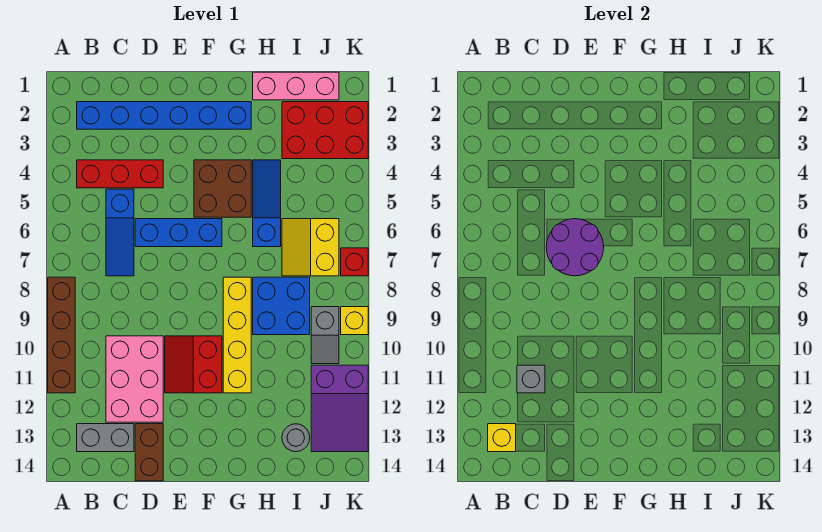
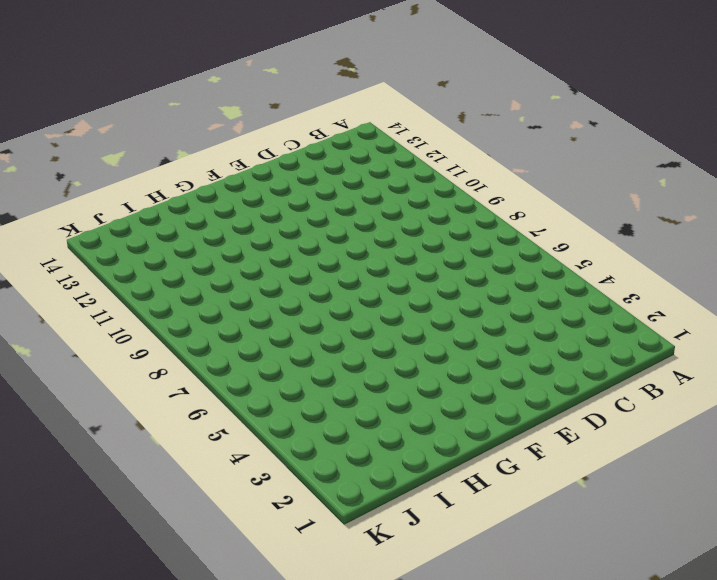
none -> brown brick A8:A11 level 1
none -> blue brick B2:G2 level 1
none -> red brick B4:D4 level 1

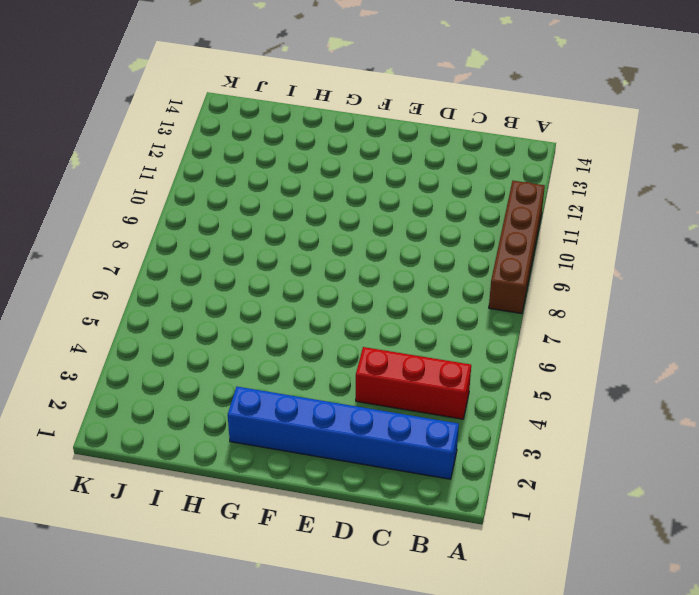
none -> grey brick B13:C13 level 1
none -> blue slope C5:C7 level 1 top 5
none -> pink brick C10:D12 level 1

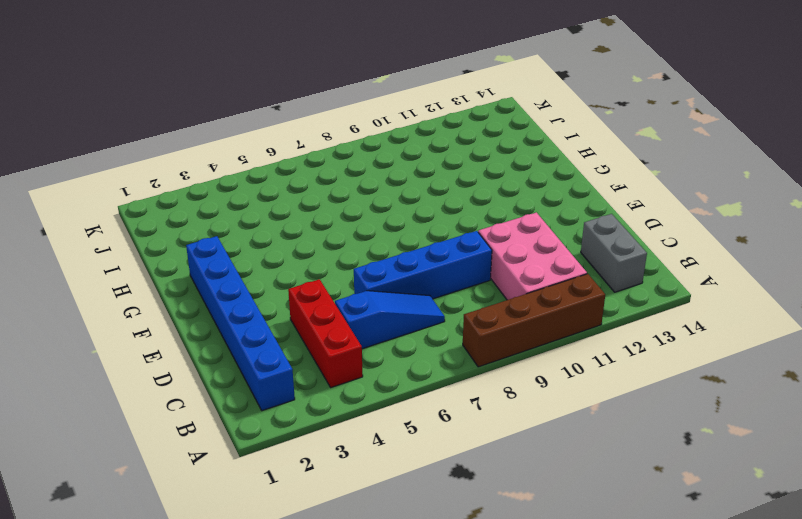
pink brick B10:D11 level 1 -> pink brick C10:D12 level 1
blue brick D6:D9 level 1 -> blue brick D6:F6 level 1
none -> brown brick D13:D14 level 1
none -> red slope E10:F11 level 1 top F
none -> brown brick F4:G5 level 1

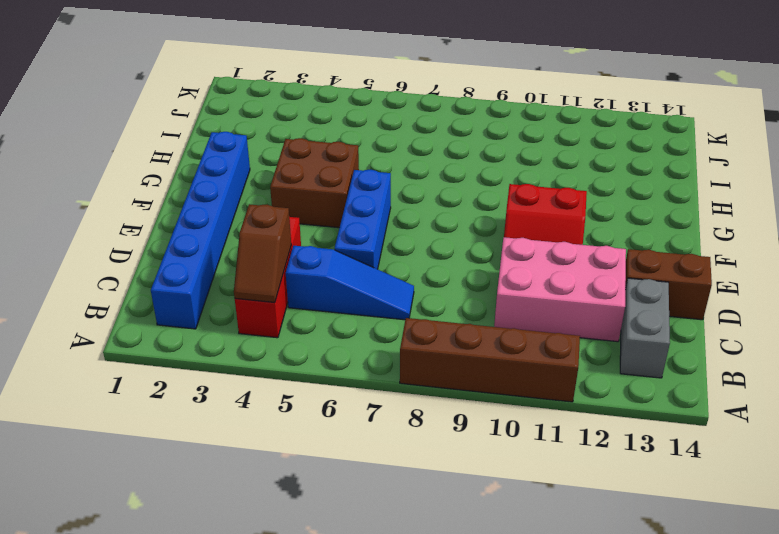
brown slope B4:C4 level 2 top C -> none
none -> yellow brick G8:G11 level 1
none -> pink brick H1:J1 level 1
none -> blue slope H4:H6 level 1 top 6

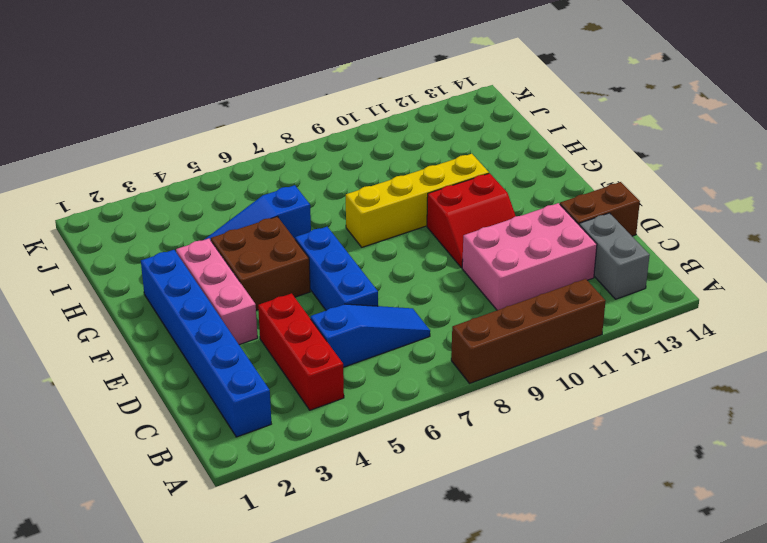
pink brick E3:G3 level 1 -> pink brick H1:J1 level 1
none -> blue brick H8:I9 level 1
none -> red brick I2:K3 level 1
none -> yellow slope I6:J7 level 1 top J

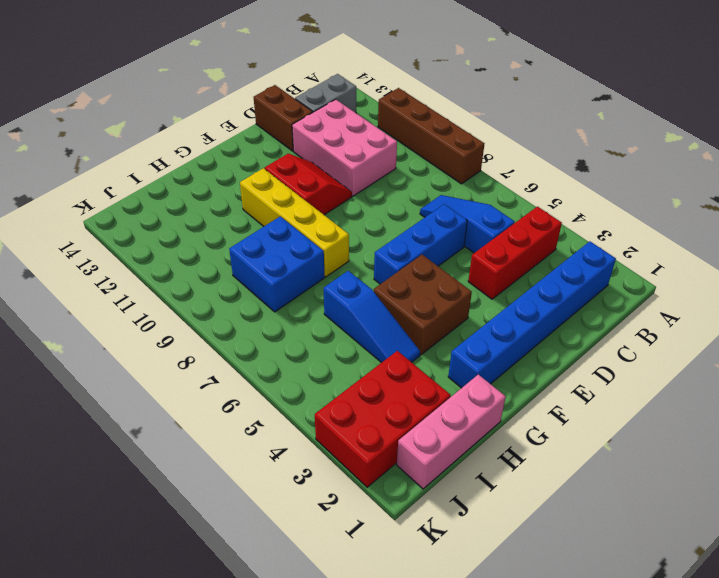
none -> yellow slope I6:J7 level 1 top J
none -> grey round brick I13 level 1
none -> grey slope J9:J10 level 1 top 9

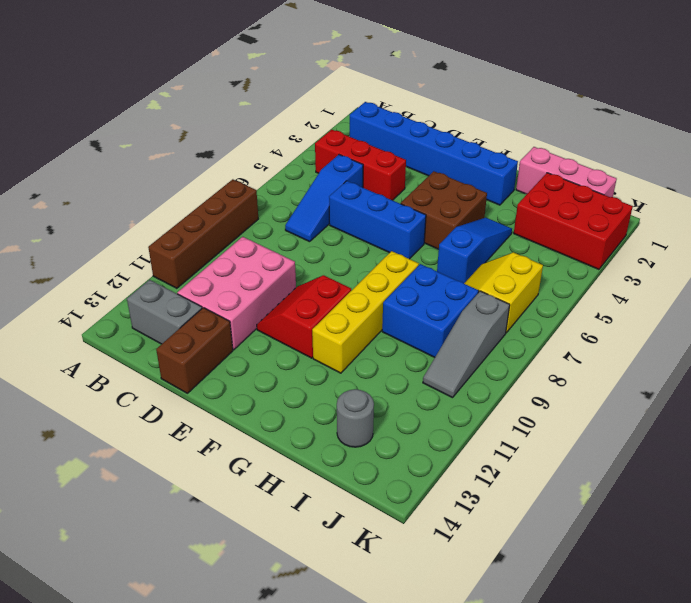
grey slope J8:J10 level 1 top 8 -> grey slope J9:J10 level 1 top 9
none -> purple slope J11:K13 level 1 top 11
none -> red brick K7 level 1
none -> yellow brick K9 level 1

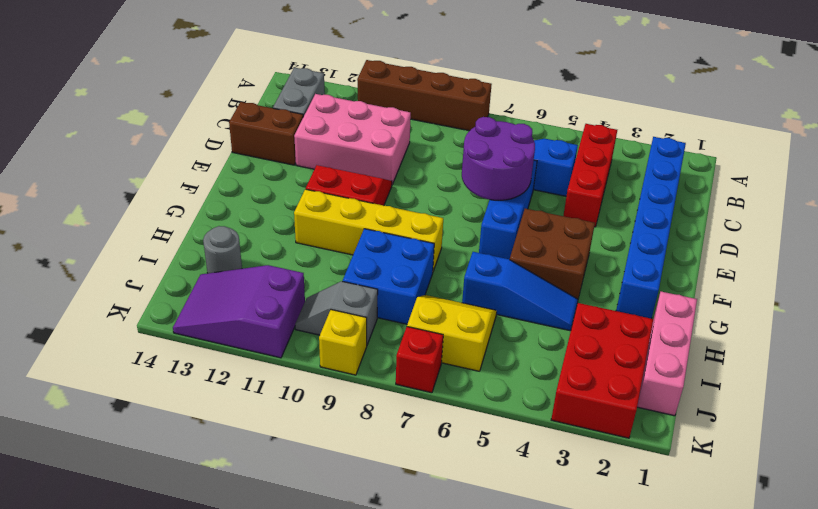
none -> yellow brick B13 level 2
none -> grey brick C11 level 2

